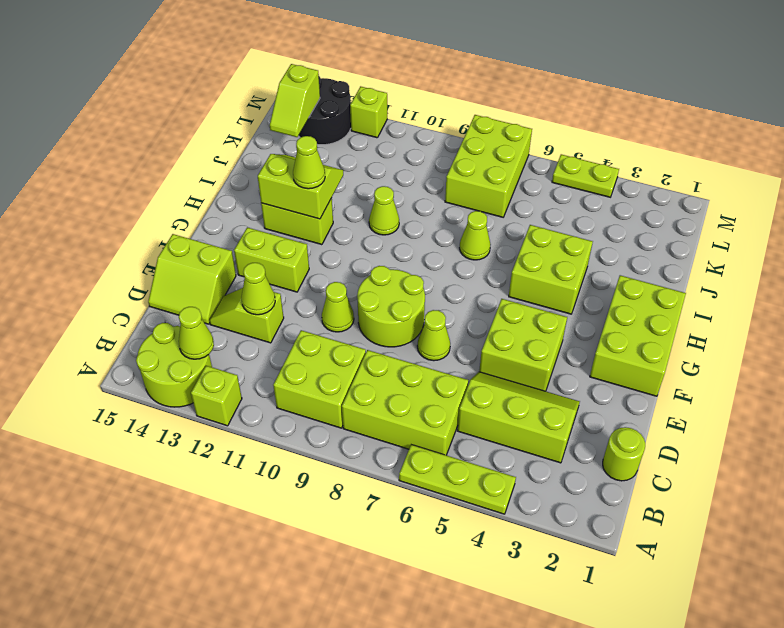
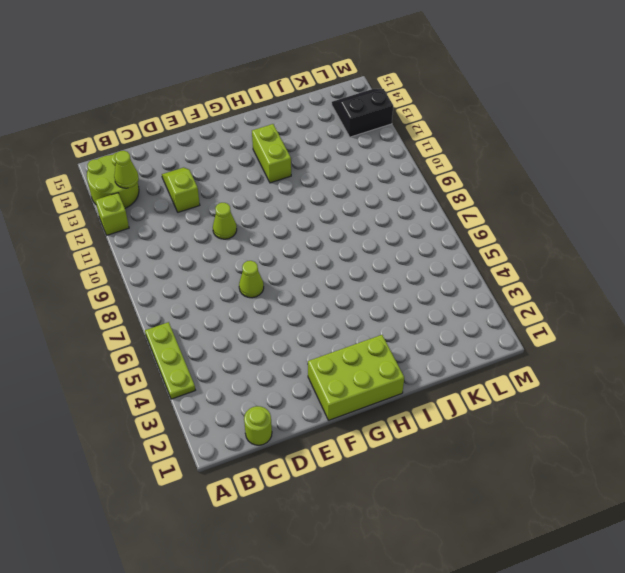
black slope L13:M14 level 1 top 13 -> black round brick L13:M14 level 1
none -> lime brick B6:C8 level 1
none -> lime brick B9:C10 level 1
none -> lime slope C3:D5 level 1 top C

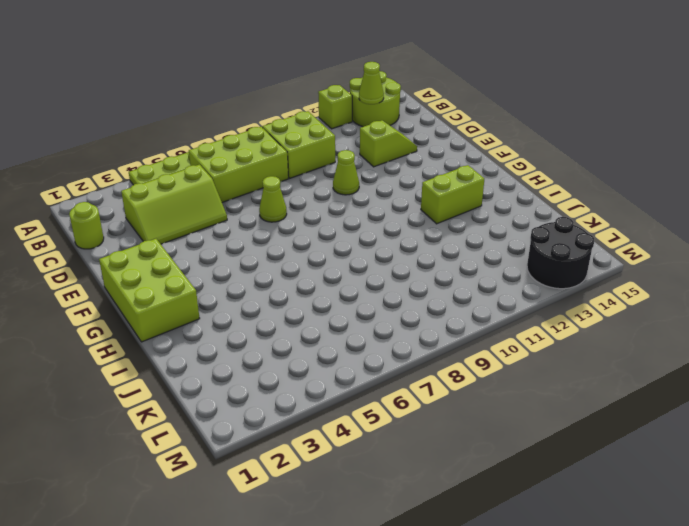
none -> lime slope D14:E15 level 1 top E
none -> lime brick E4:F5 level 1
none -> lime round brick E8:F9 level 1

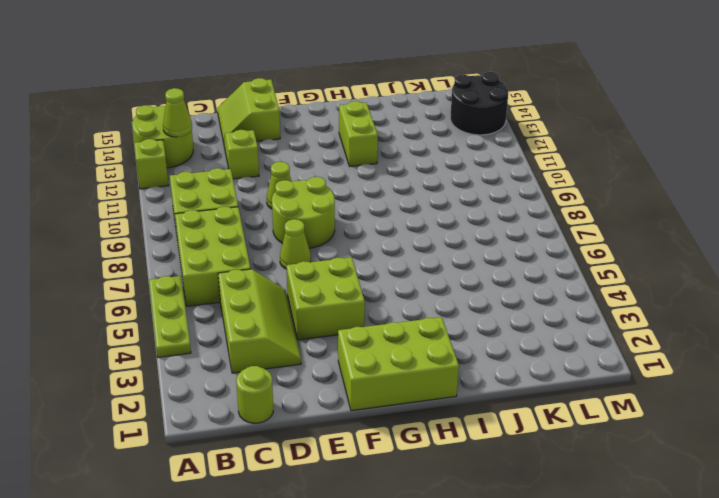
none -> lime brick F12:F13 level 1
none -> lime brick H4:I5 level 1
none -> lime cone I7 level 1

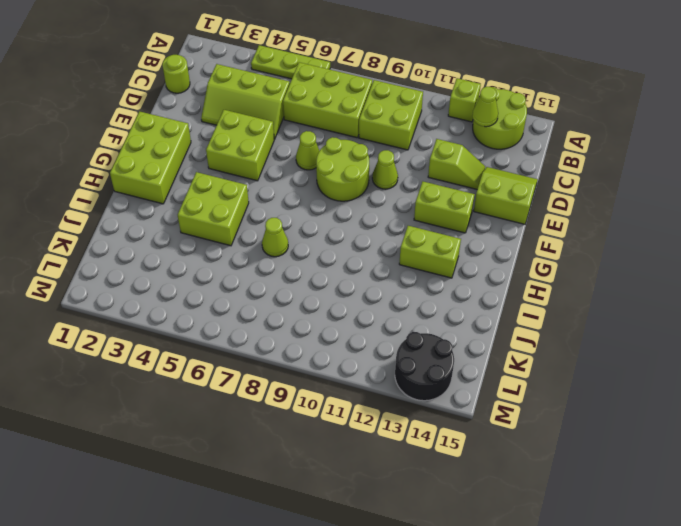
none -> lime cone I10 level 1
none -> lime brick K7:M8 level 1
none -> lime plate M4:M5 level 1

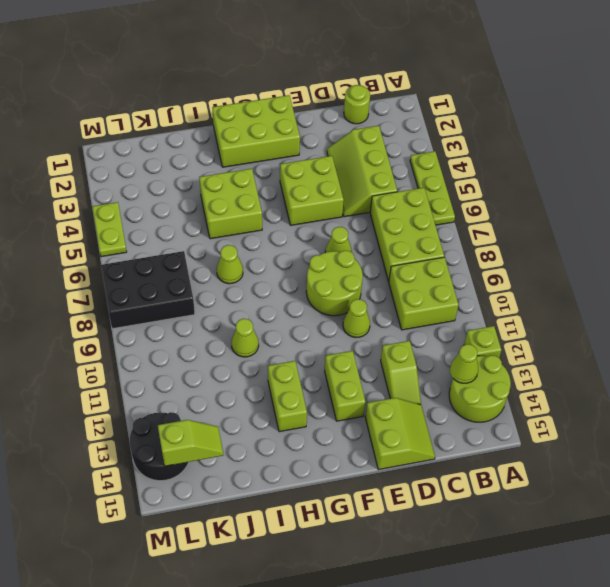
black brick K7:M8 level 1 -> lime brick K7:M8 level 1
none -> lime brick M12 level 1
none -> lime cone D12 level 2
none -> lime slope H12:I13 level 2 top H

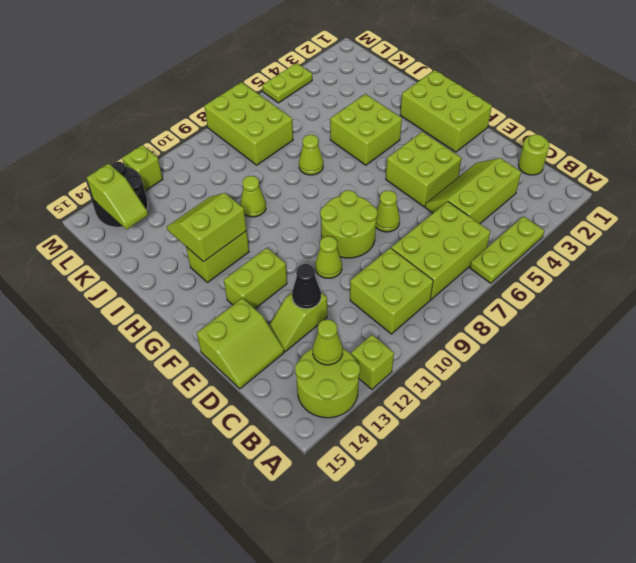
black cone D12 level 2 -> lime cone D12 level 2
none -> lime cone H12 level 3

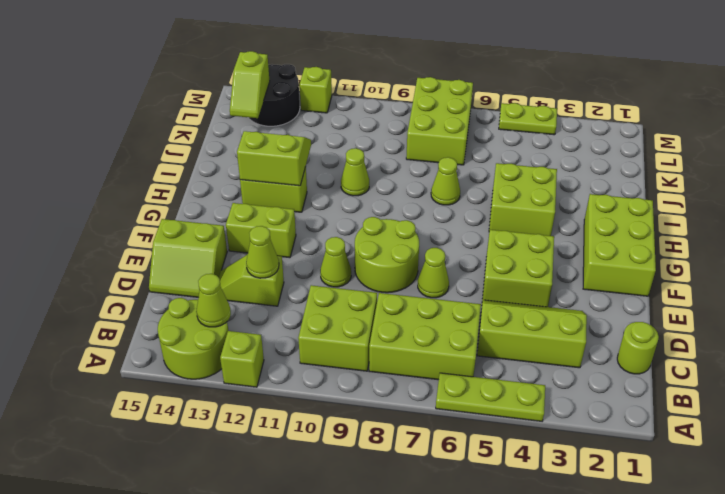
none -> lime cone H12 level 3

